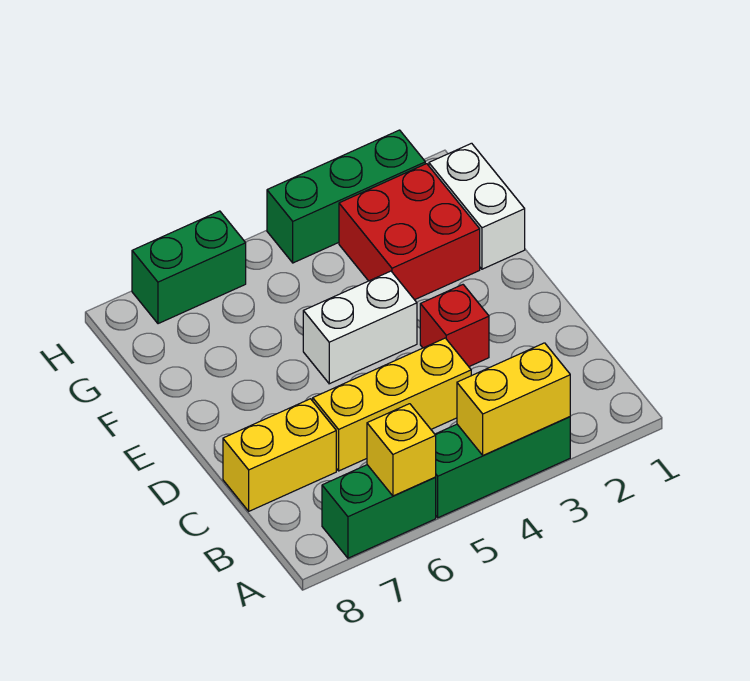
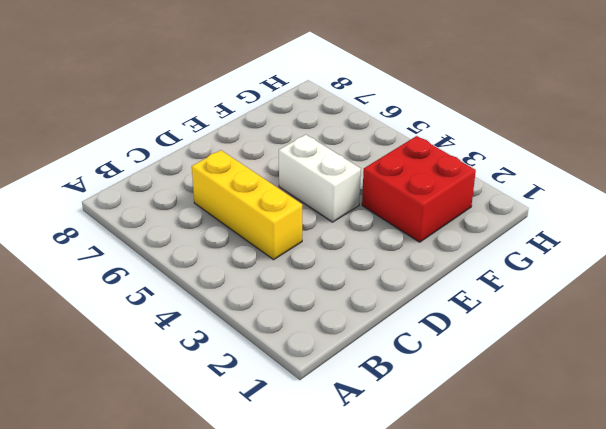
none -> green brick A3:A5 level 1
none -> green brick A6:A7 level 1
none -> yellow brick C7:C8 level 1

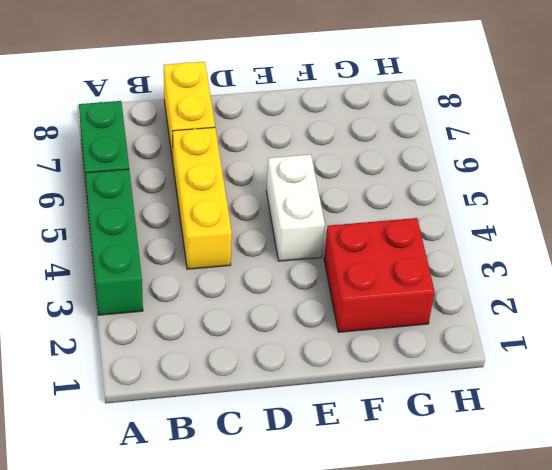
none -> red brick D3 level 1
none -> white brick F1:G1 level 1
none -> green brick H2:H4 level 1

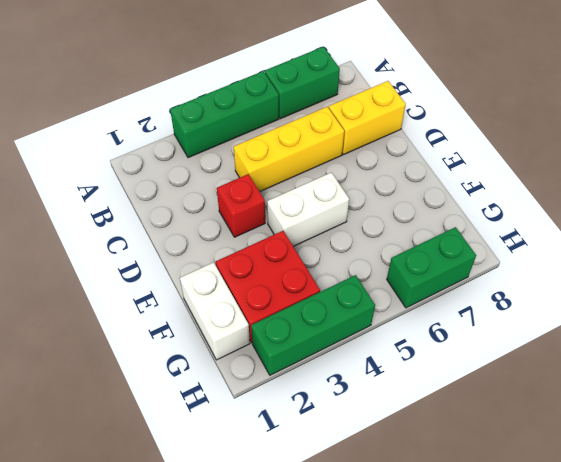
none -> yellow brick A3:A4 level 2
none -> yellow brick A6 level 2

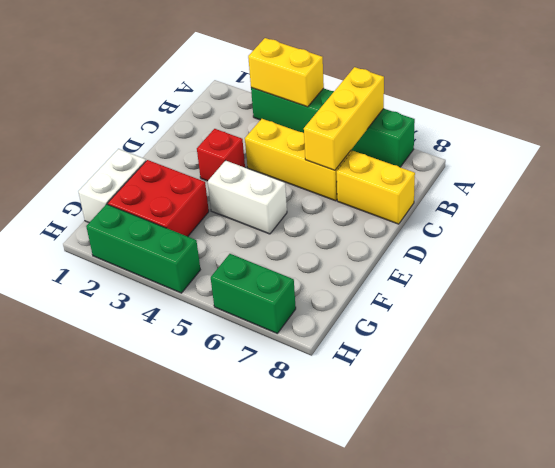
yellow brick A6:C6 level 2 -> yellow brick A6 level 2

